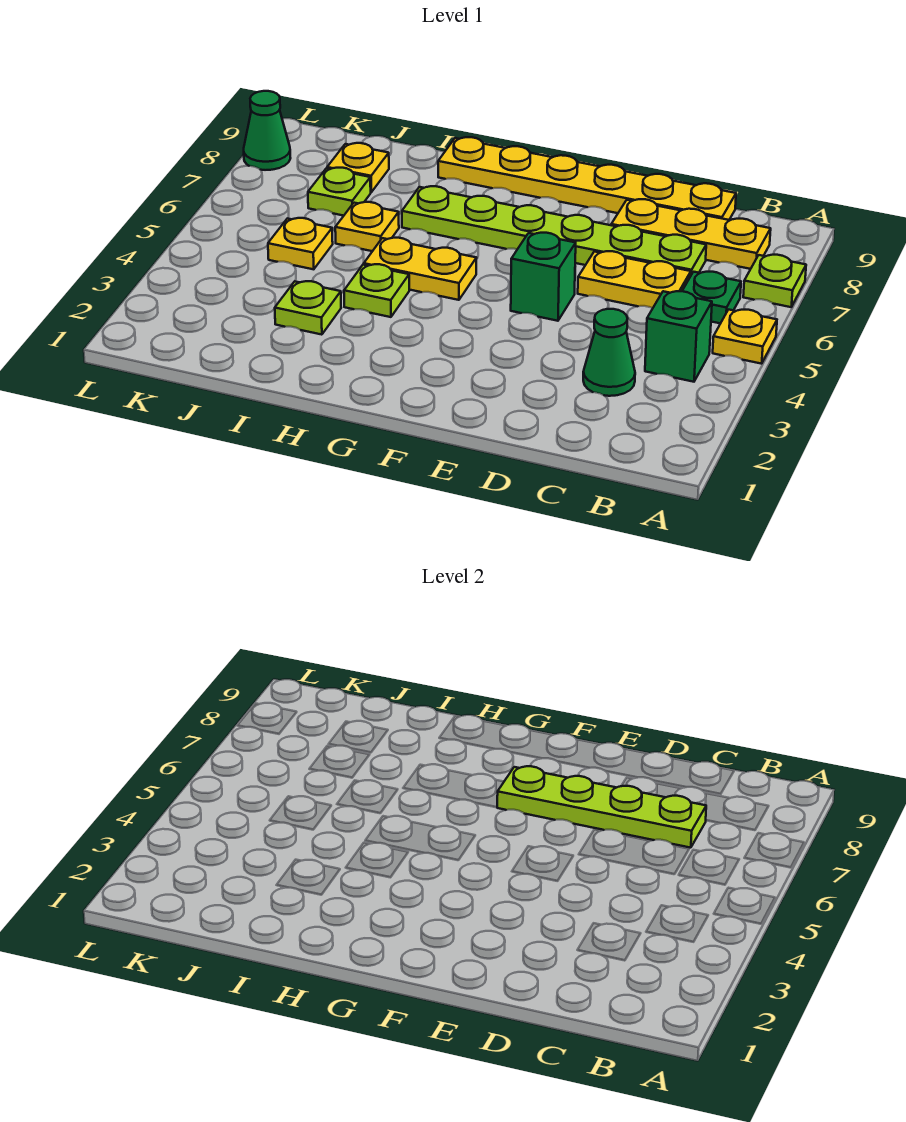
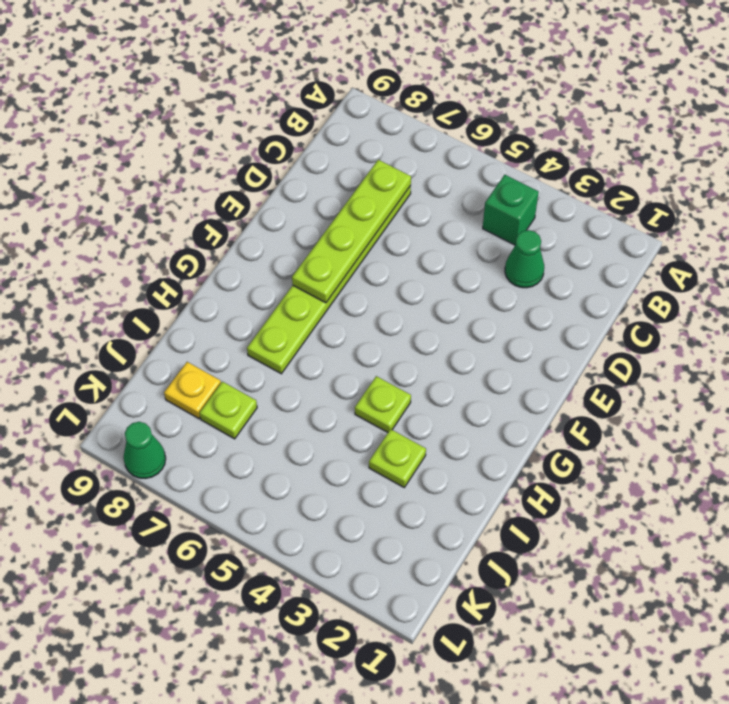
none -> yellow plate A5 level 1
none -> lime plate A7 level 1
none -> green plate B6 level 1

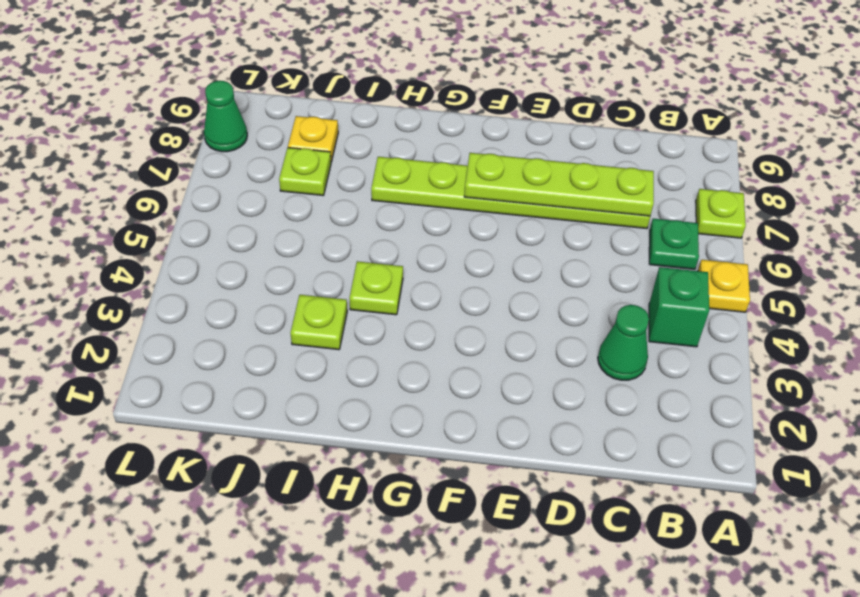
none -> yellow plate B8:D8 level 1
none -> yellow plate C6:D6 level 1
none -> yellow plate C9:H9 level 1

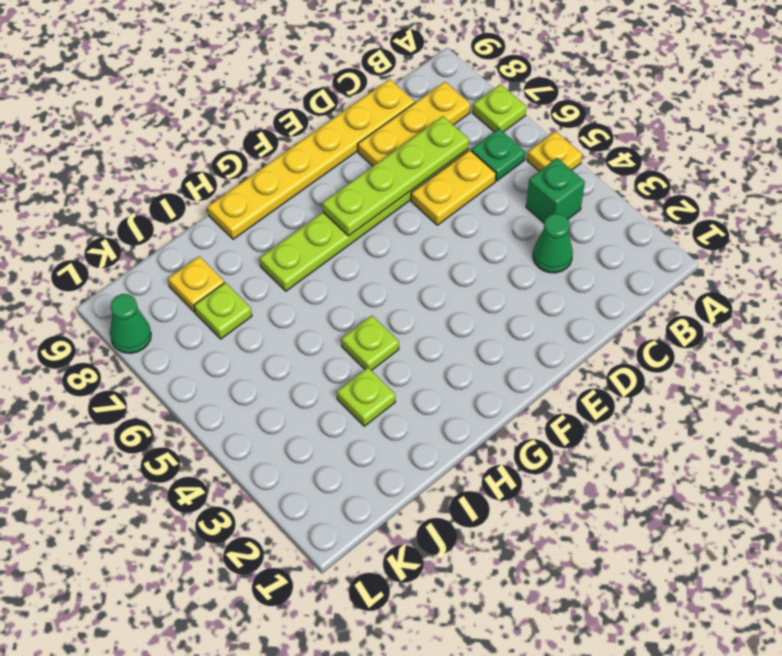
none -> green brick E5 level 1
none -> yellow plate G5:H5 level 1
none -> yellow plate I6 level 1

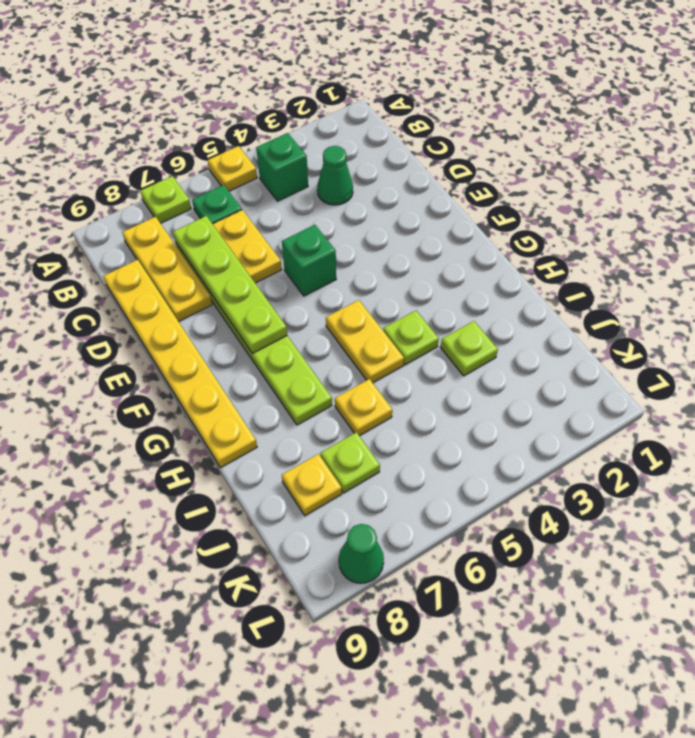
none -> yellow plate J5 level 1

